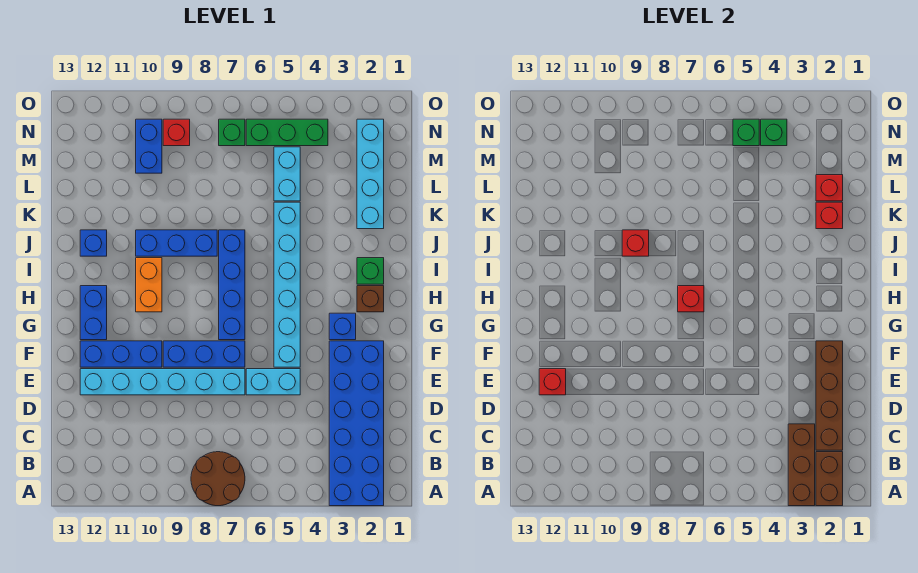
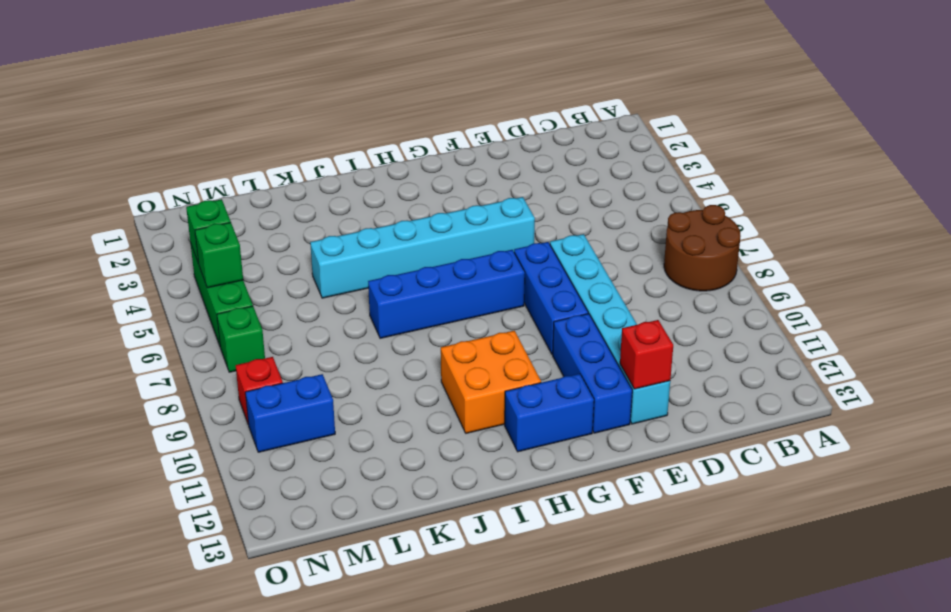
orange brick H10:I11 level 1 -> orange brick H10:I10 level 1
none -> blue brick A2:F3 level 1
none -> cyan brick E5:E6 level 1
none -> blue brick G3 level 1
none -> brown brick H2 level 1

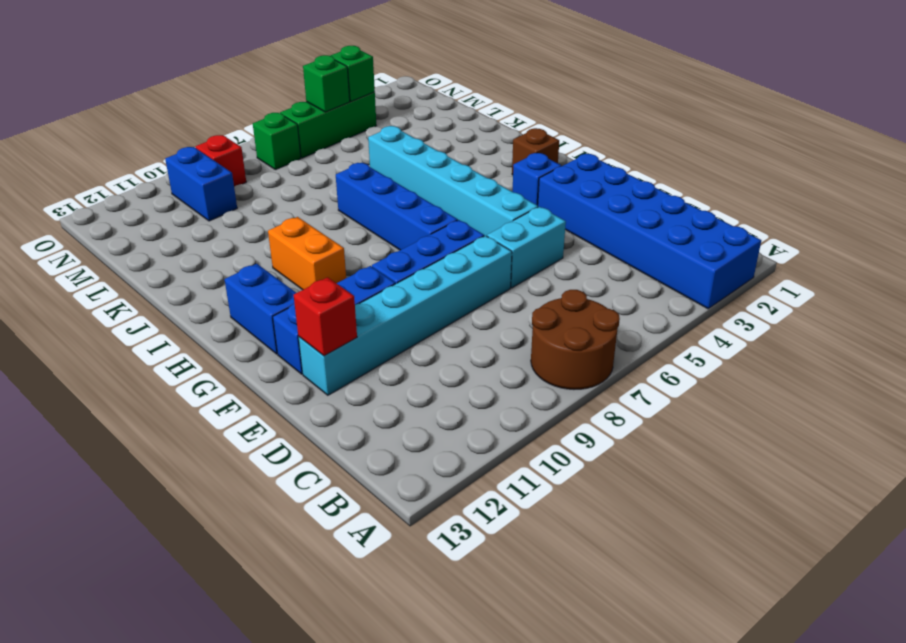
none -> green brick I2 level 1
none -> blue brick J8:J10 level 1
none -> blue brick J12 level 1
none -> cyan brick K2:N2 level 1

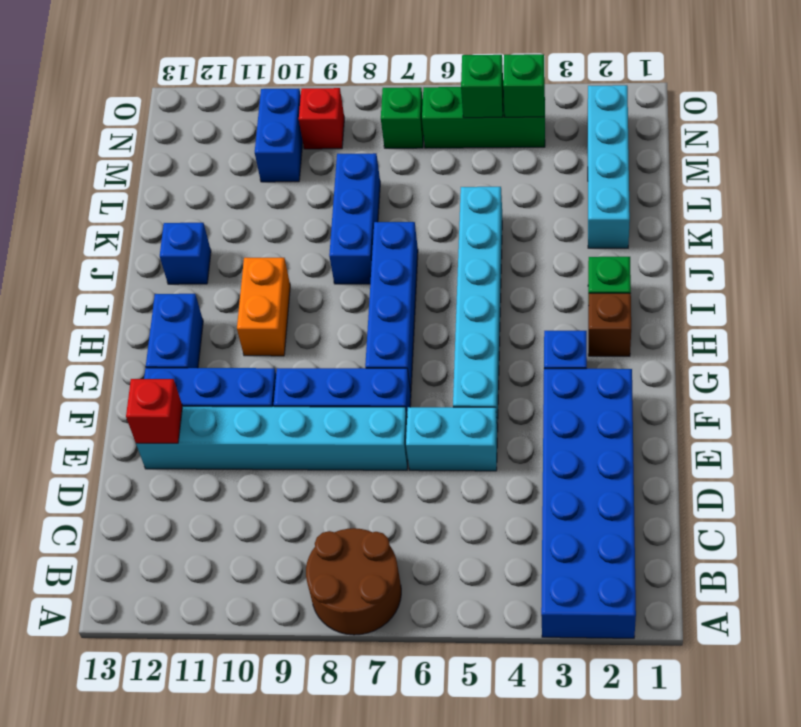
blue brick J8:L8 level 1 -> blue brick J8:J10 level 1
none -> cyan brick L5:M5 level 1
none -> brown brick A2:B2 level 2
none -> brown brick A3:C3 level 2
none -> brown brick C2:F2 level 2

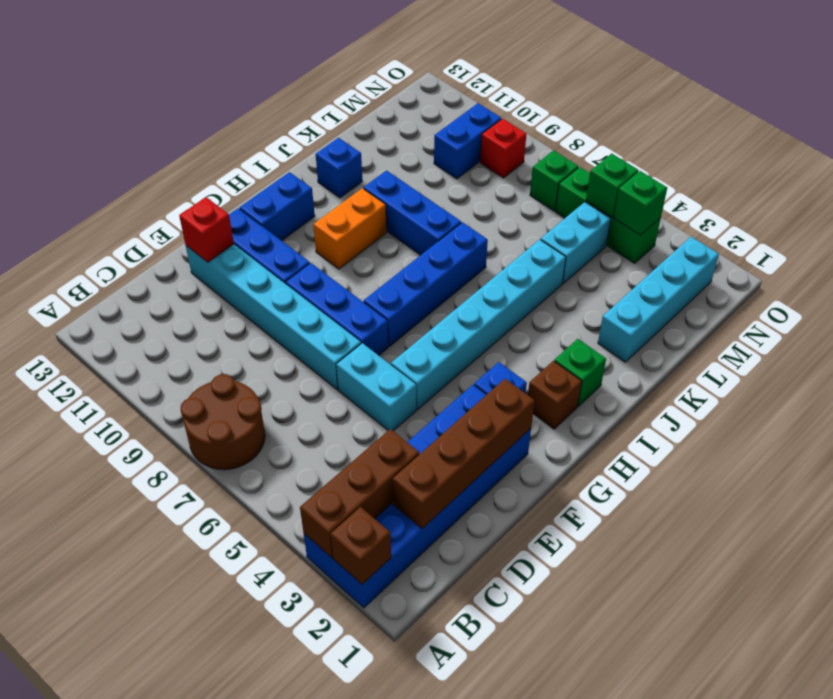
brown brick A2 level 2 -> brown brick A2:B2 level 2
none -> red brick H7 level 2
none -> red brick J9 level 2
none -> red brick K2 level 2
none -> red brick L2 level 2

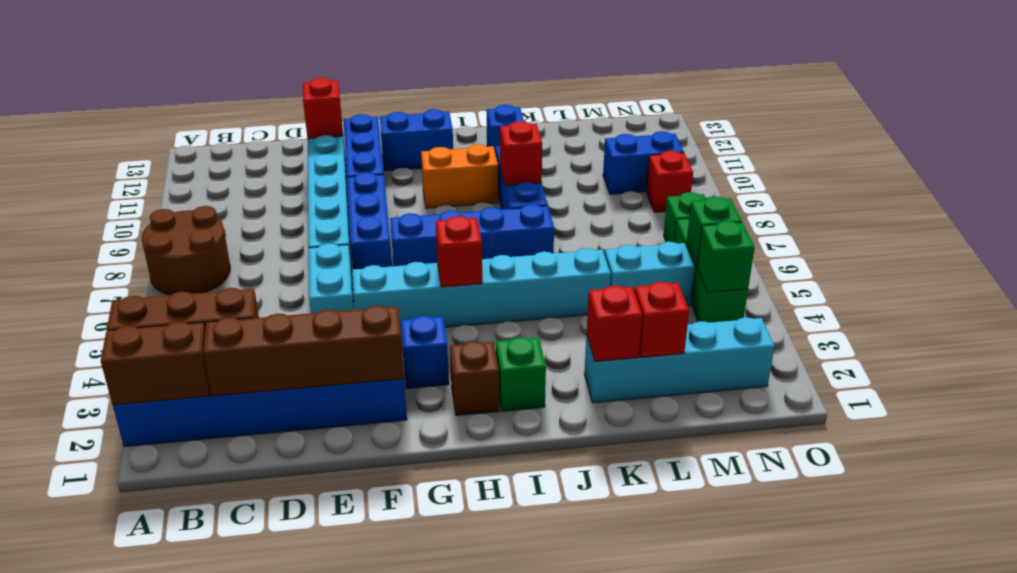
red brick H5 level 2 -> red brick H7 level 2

